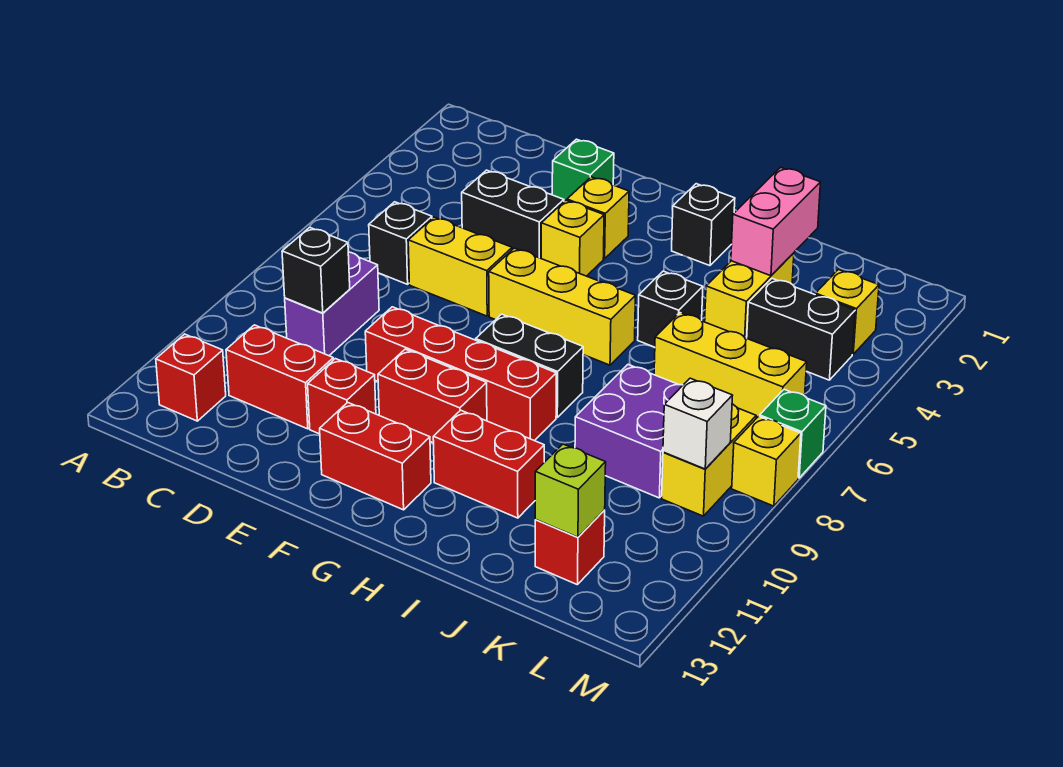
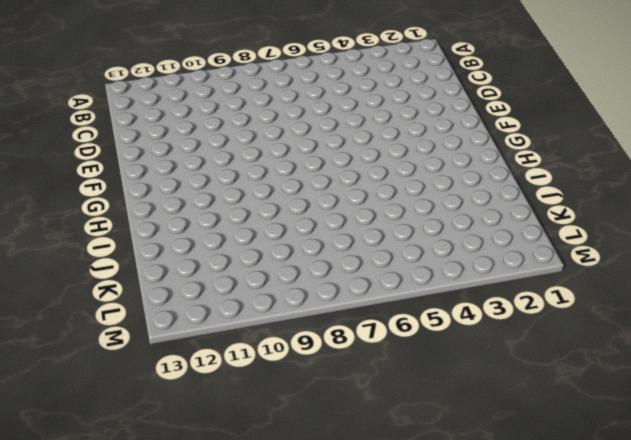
none -> red brick B12 level 1
none -> black brick C6 level 1
none -> purple brick C8:C9 level 1
none -> red brick C11:D11 level 1

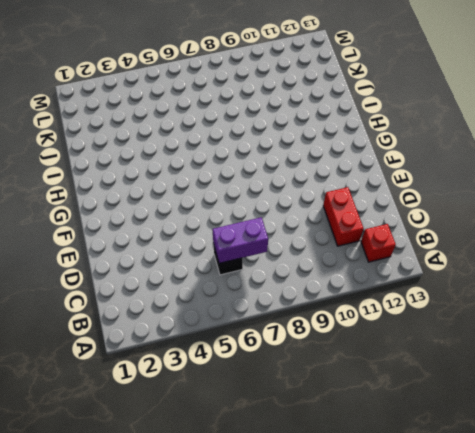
purple brick C6:C7 level 2 -> purple brick C8:C9 level 1
none -> black brick D4:E4 level 1
none -> yellow brick D6:E6 level 1
none -> green brick E2 level 1
none -> red brick E9:H9 level 1

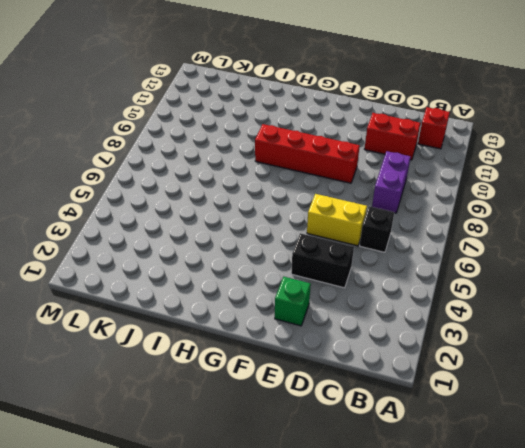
none -> red brick E11 level 1
none -> yellow brick F3 level 1
none -> yellow brick F4 level 1
none -> yellow brick F6:H6 level 1

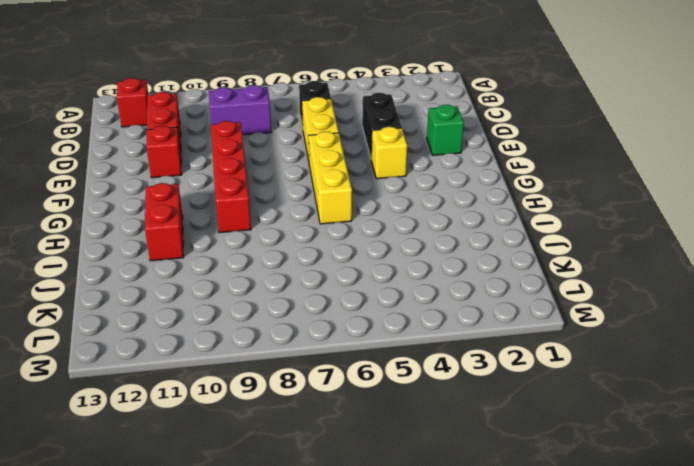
none -> yellow brick F3 level 1
none -> red brick F10:G10 level 1
none -> red brick F12:G12 level 1
none -> black brick G8:H8 level 1

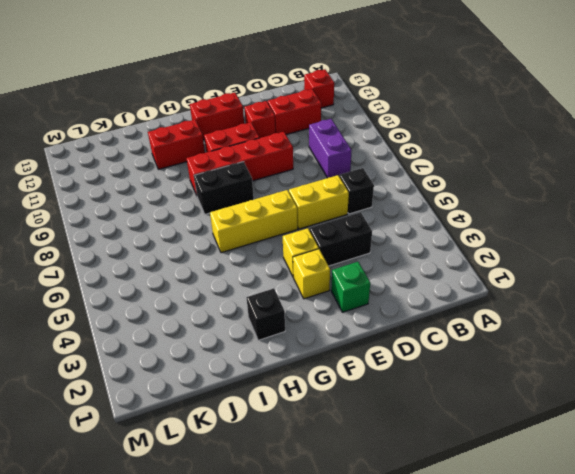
none -> black brick I5 level 1
none -> yellow brick J3:J4 level 1
none -> yellow brick J6:L6 level 1
none -> purple brick J8:K9 level 1

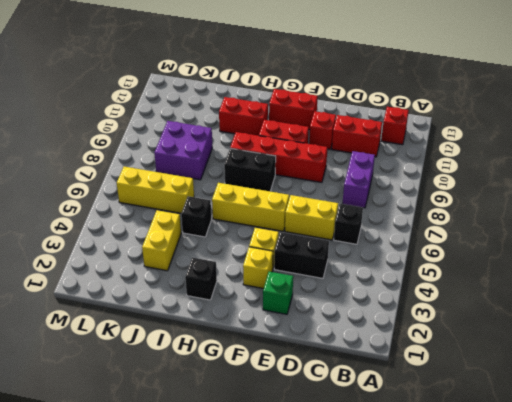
none -> black brick K4:L4 level 1
none -> red brick K12 level 1
none -> yellow brick L3 level 1
none -> yellow brick L8:L9 level 1

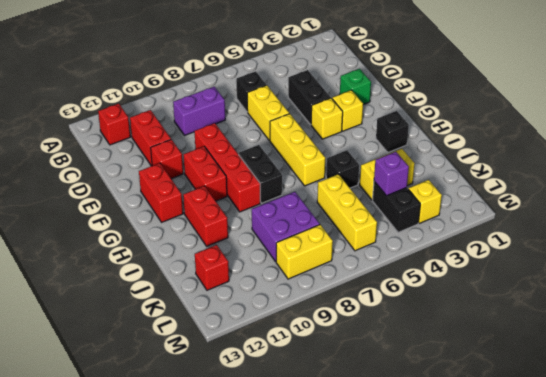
purple brick K4 level 2 -> none
none -> green brick M7 level 1
none -> yellow brick M8 level 1
none -> black brick C9 level 2
none -> pink brick J2:J3 level 2

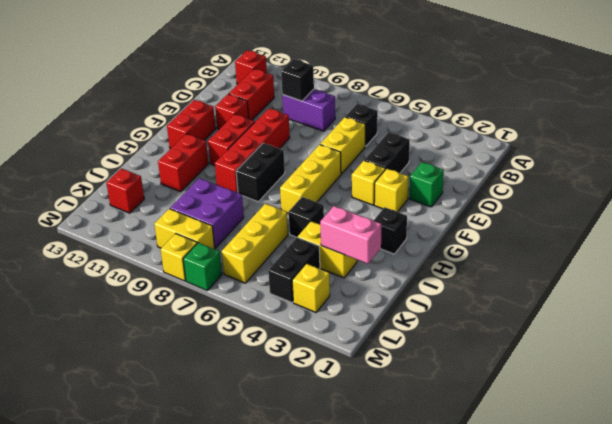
none -> lime brick K12 level 2
none -> white brick L9 level 2

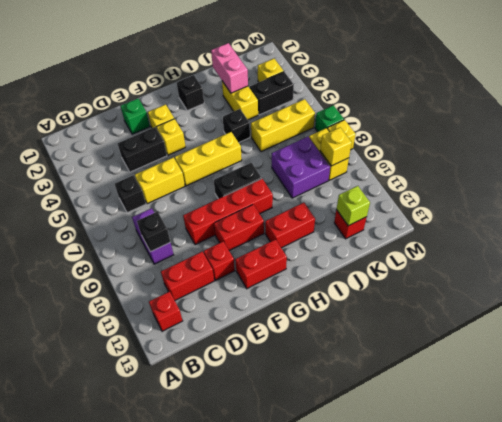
yellow brick L9 level 2 -> white brick L9 level 2

